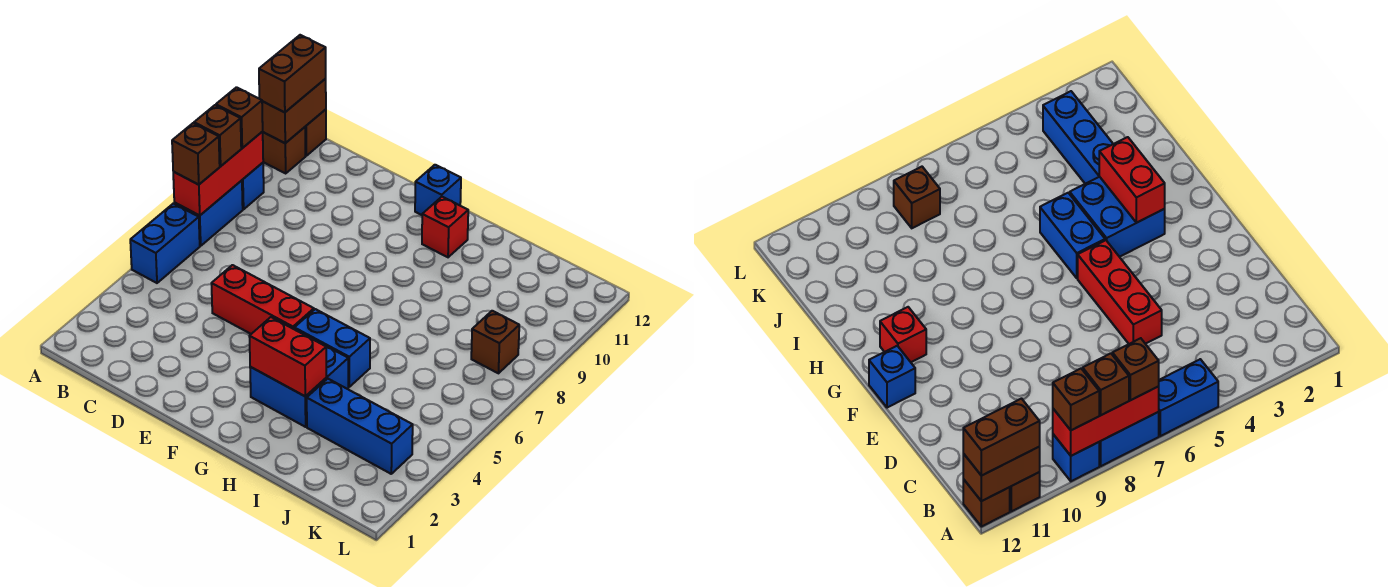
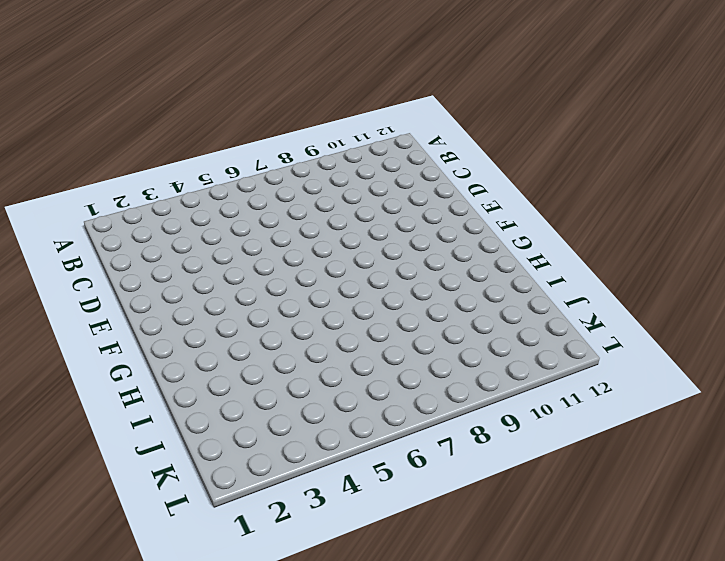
none -> blue brick A5:A6 level 1
none -> blue brick A7:A8 level 1
none -> blue brick A9 level 1

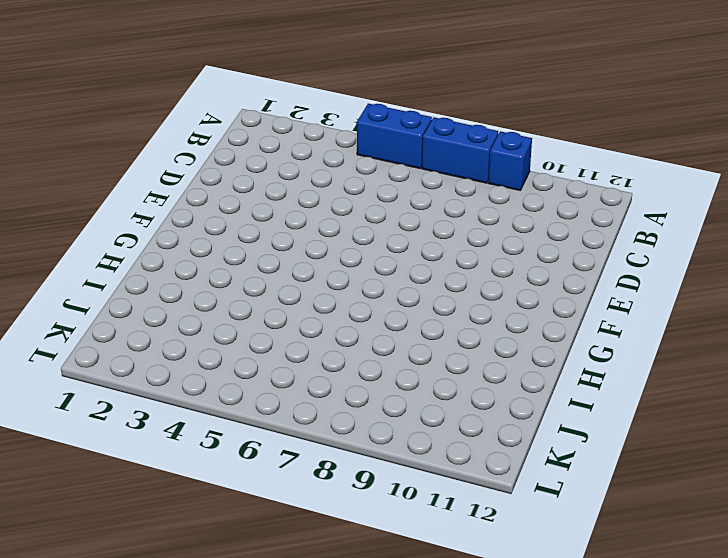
none -> brown brick A11 level 1
none -> brown brick A12 level 1
none -> red brick D5:F5 level 1

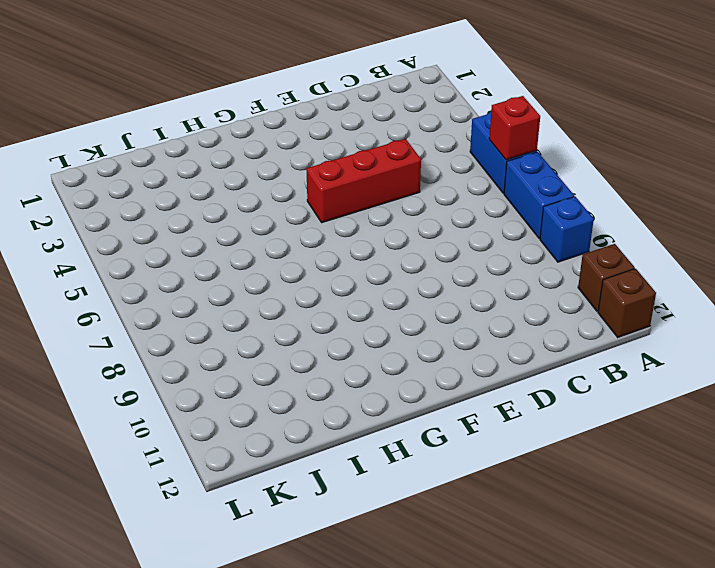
red brick A6 level 2 -> red brick G11 level 1
none -> blue brick F12 level 1
none -> blue brick G3:H4 level 1
none -> blue brick G5:H5 level 1

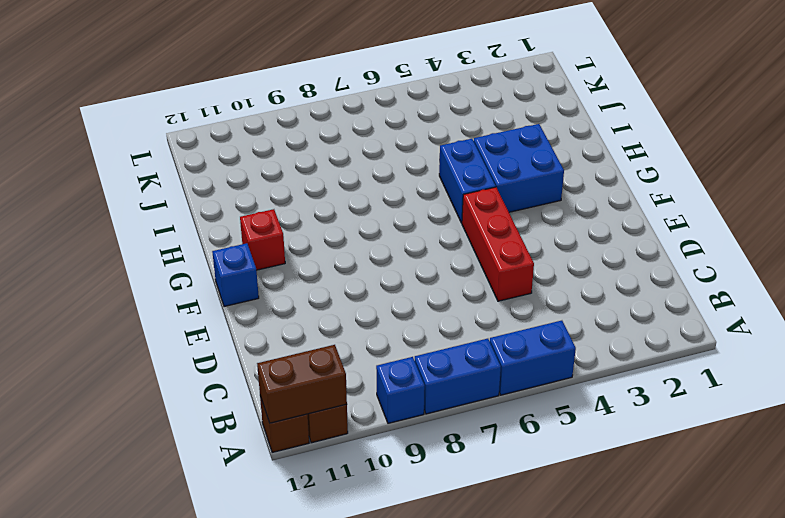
none -> blue brick I3:K3 level 1
none -> brown brick K8 level 1
none -> red brick A7:A9 level 2

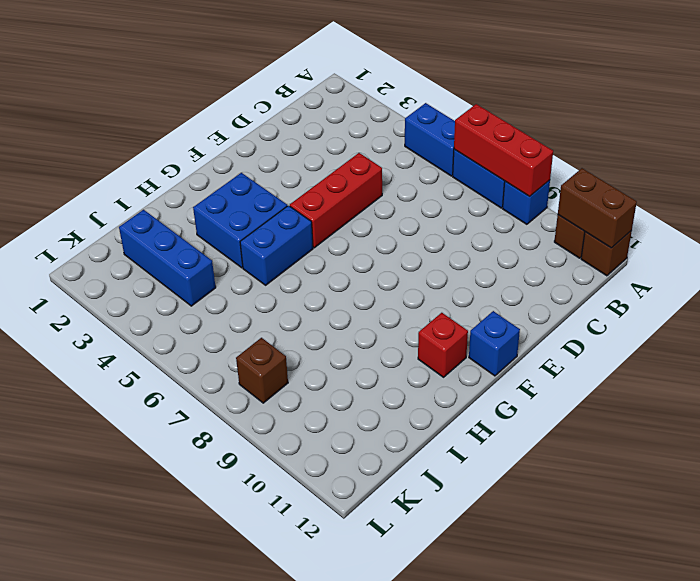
blue brick J2:J4 level 1 -> blue brick I3:K3 level 1
none -> red brick G3:H3 level 2
none -> brown brick A7 level 3
none -> brown brick A8 level 3

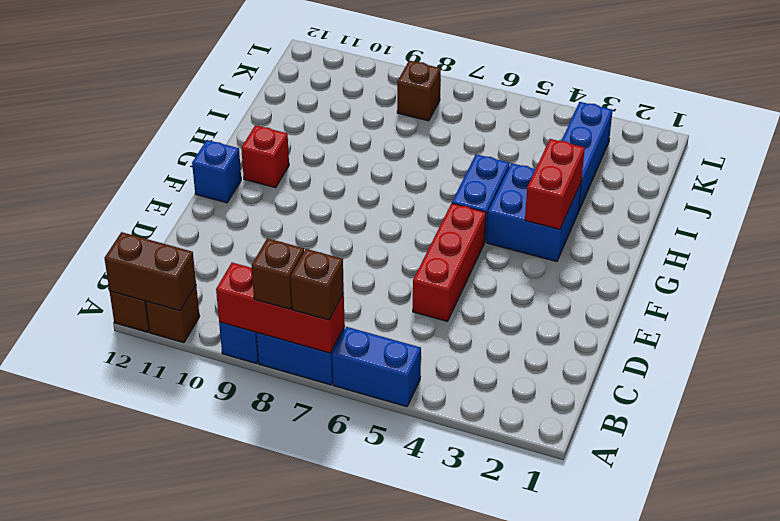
none -> brown brick A9 level 3
none -> brown brick A11:A12 level 3

